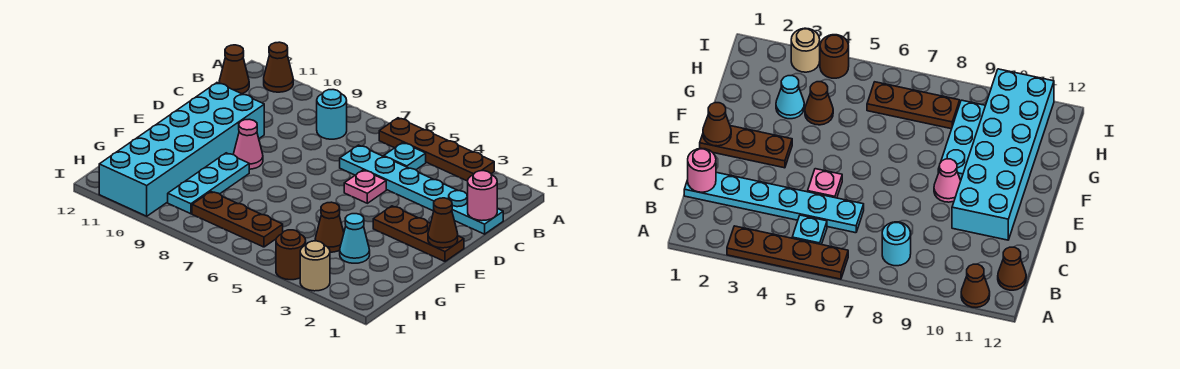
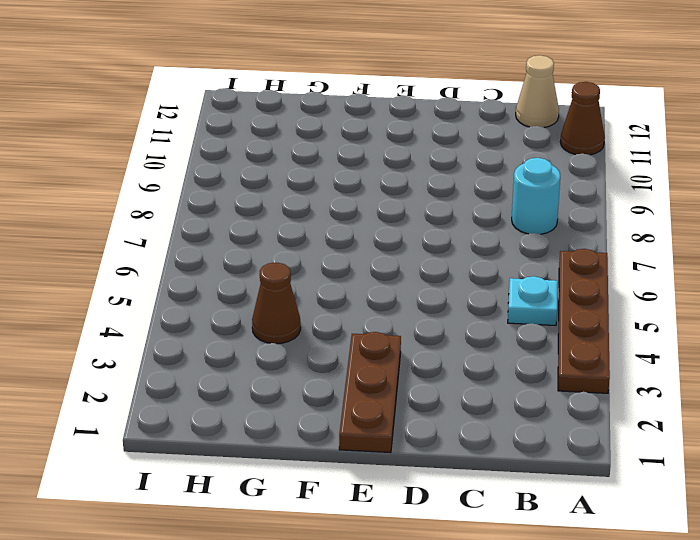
tan cone B12 level 1 -> brown cone B12 level 1
none -> cyan plate C1:C6 level 1
none -> pink plate D5 level 1
none -> cyan brick D10:I11 level 1

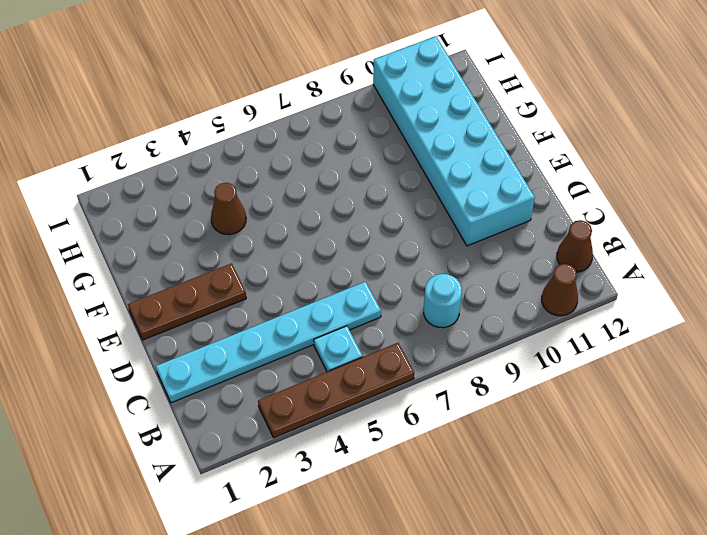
none -> pink plate D5 level 1
none -> pink cone E9 level 1
none -> cyan plate F9:H9 level 1

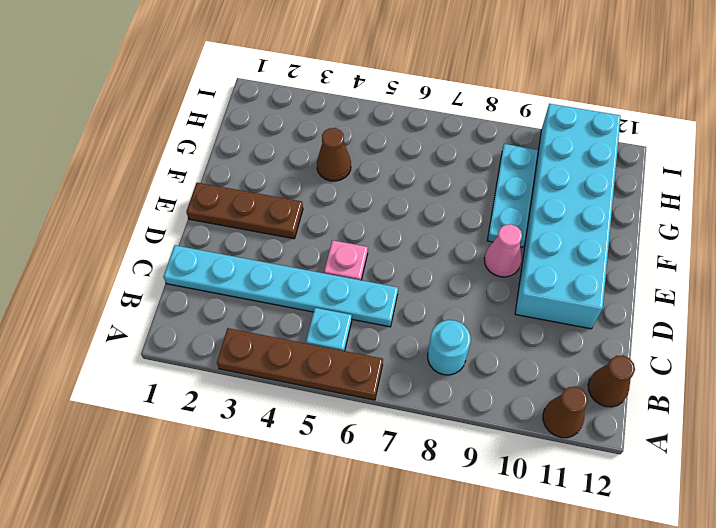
none -> cyan cone G3 level 1
none -> brown plate H6:H8 level 1
none -> tan round brick I3 level 1

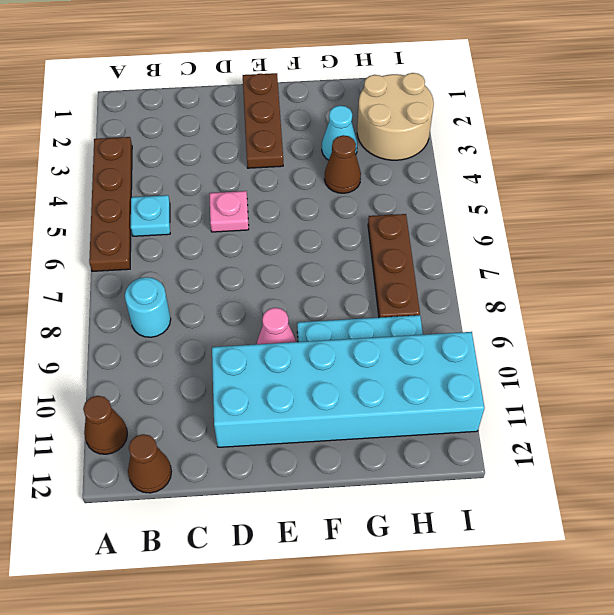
tan round brick H2:I3 level 1 -> tan round brick I3 level 1
none -> cyan plate C1:C6 level 1
none -> brown round brick I4 level 1
none -> pink round brick C1 level 2

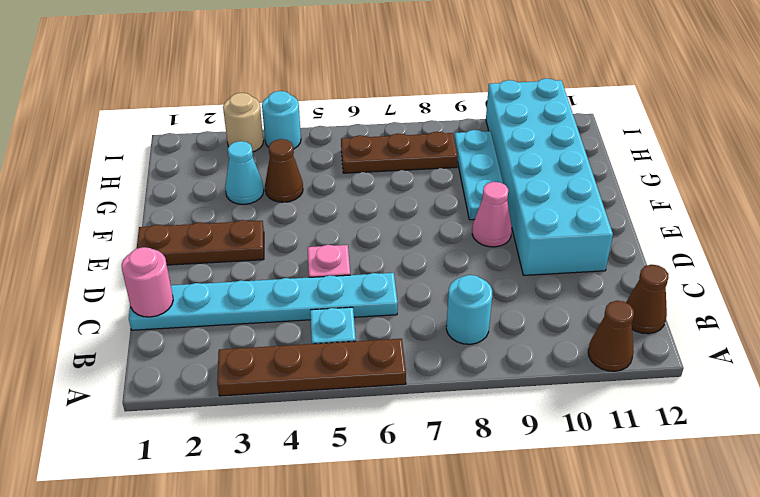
cyan round brick I4 level 1 -> brown round brick I4 level 1
none -> brown cone E1 level 2

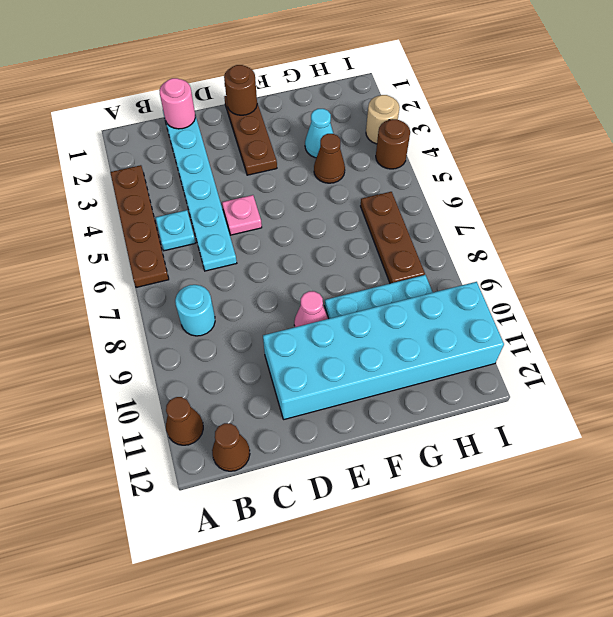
brown round brick E1 level 2 -> brown cone E1 level 2

